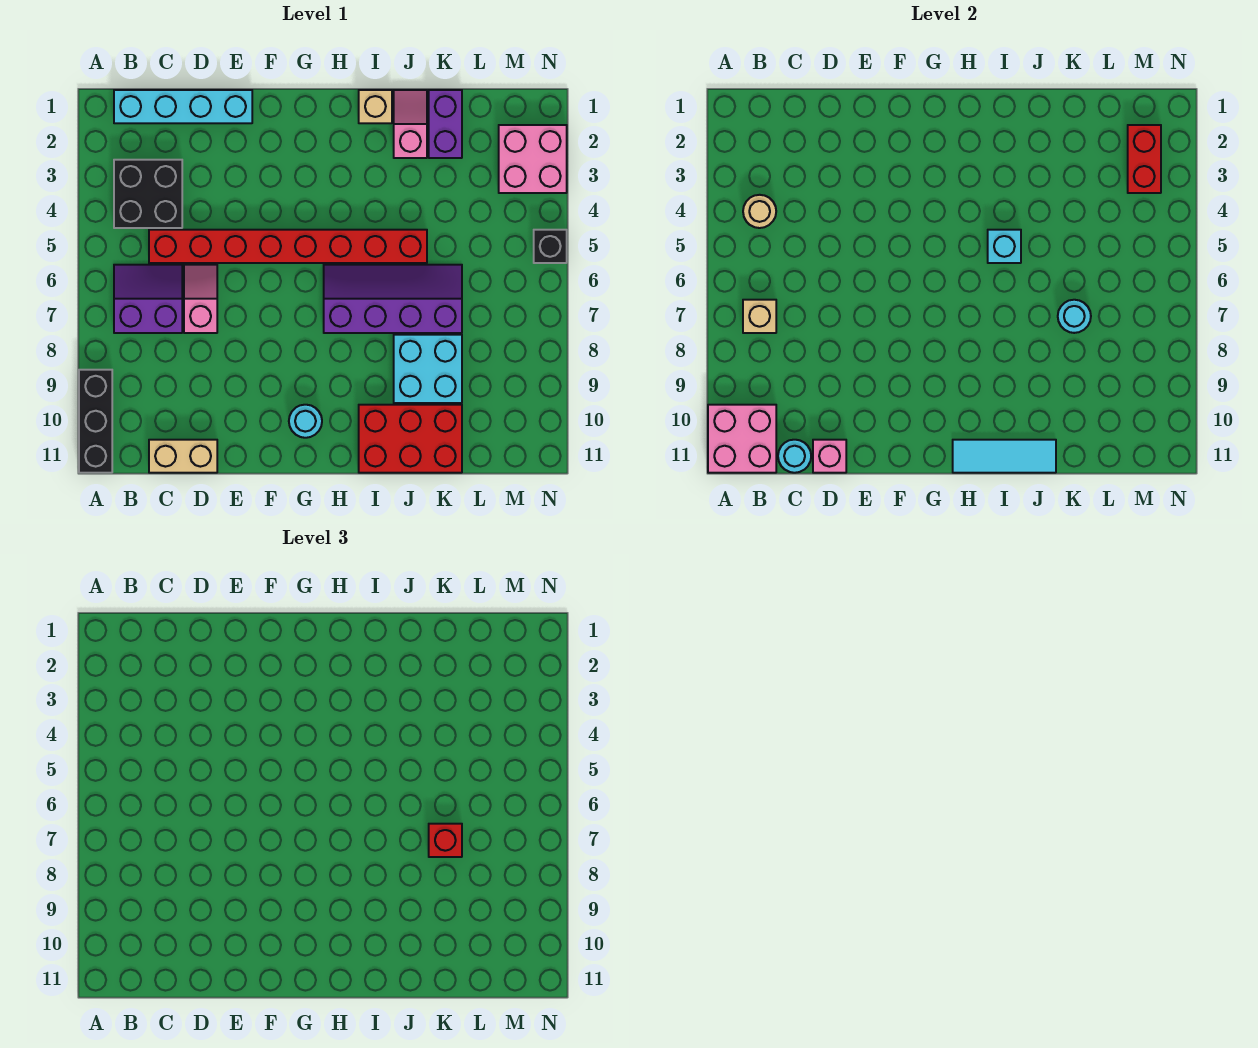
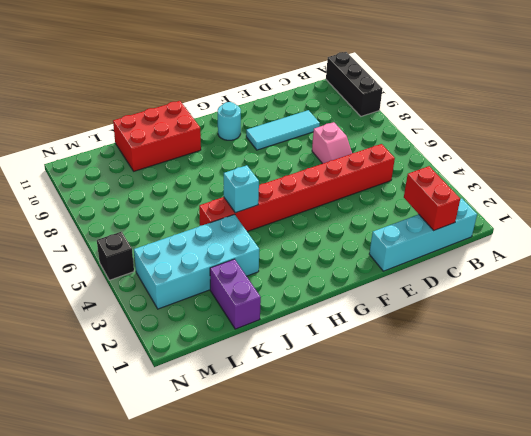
red brick C1:C2 level 2 -> red brick M2:M3 level 2
cyan tile D9:F9 level 1 -> cyan tile H11:J11 level 2
cyan brick J3:M4 level 1 -> pink brick M2:N3 level 1
none -> black brick B3:C4 level 1
none -> purple slope B6:C7 level 1 top 7
none -> tan brick C11:D11 level 1

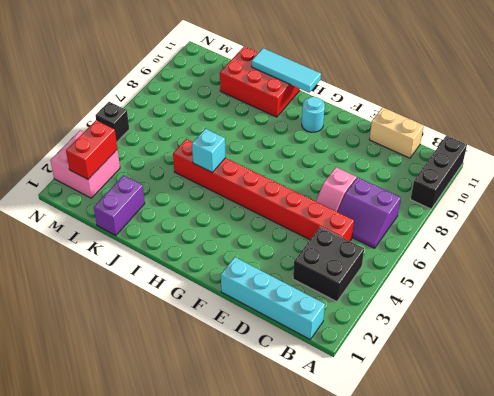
none -> purple slope H6:K7 level 1 top 7
none -> tan brick I1 level 1
none -> pink slope J1:J2 level 1 top 2

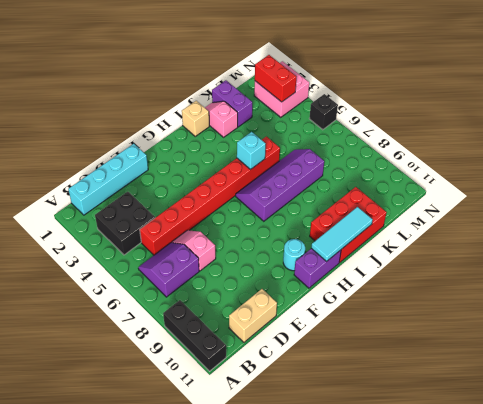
purple brick G11:H11 level 1 -> none
none -> cyan brick J8:K9 level 1
none -> pink brick A10:B11 level 2
none -> tan round brick B4 level 2

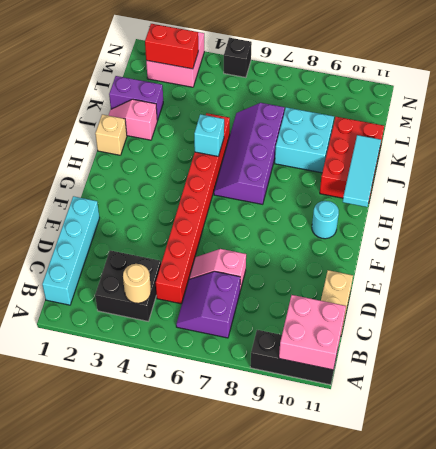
none -> tan brick B7 level 2
none -> cyan round brick C11 level 2
none -> pink brick D11 level 2

